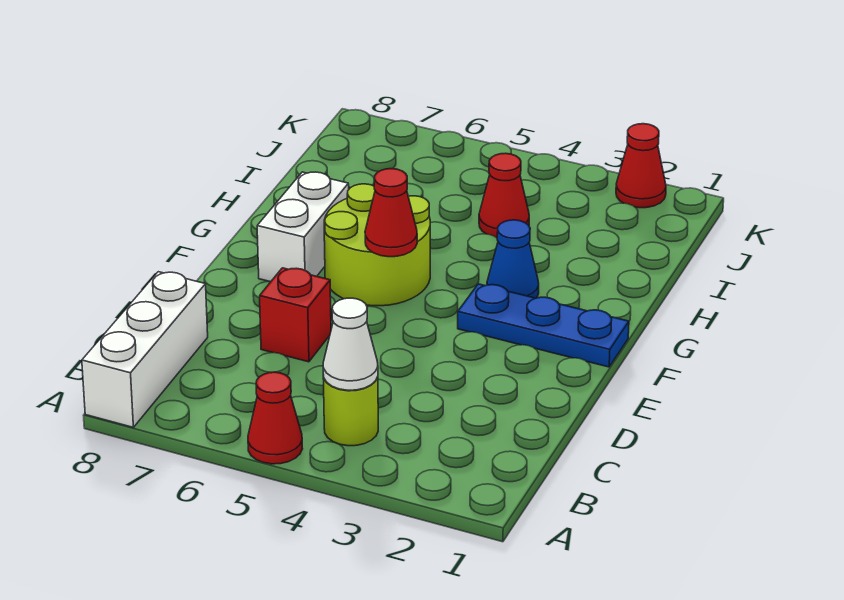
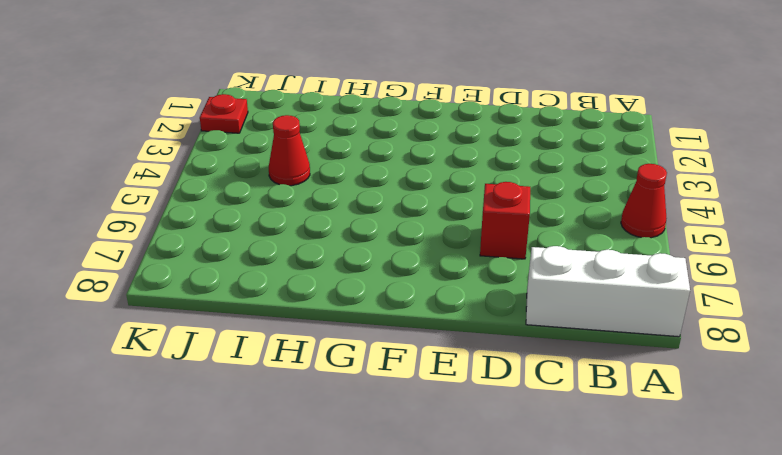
red plate K2 level 1 -> red cone K2 level 1
none -> lime round brick B4 level 1
none -> blue plate F1:F3 level 1
none -> lime round brick F5:G6 level 1

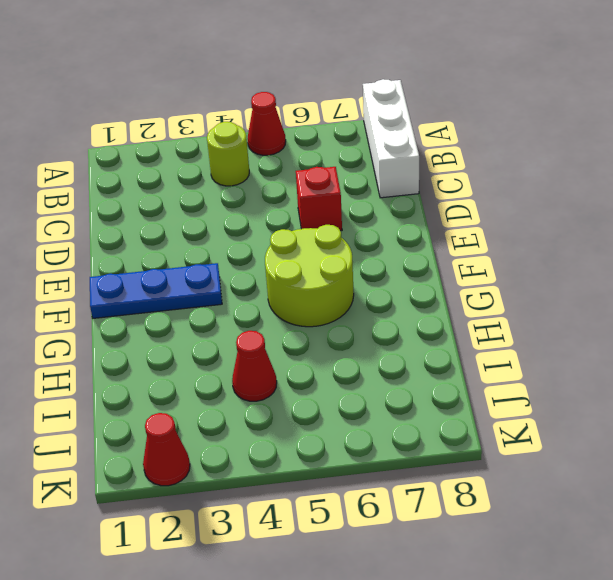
none -> white brick F7:G7 level 1
none -> blue cone G3 level 1
none -> white cone B4 level 2

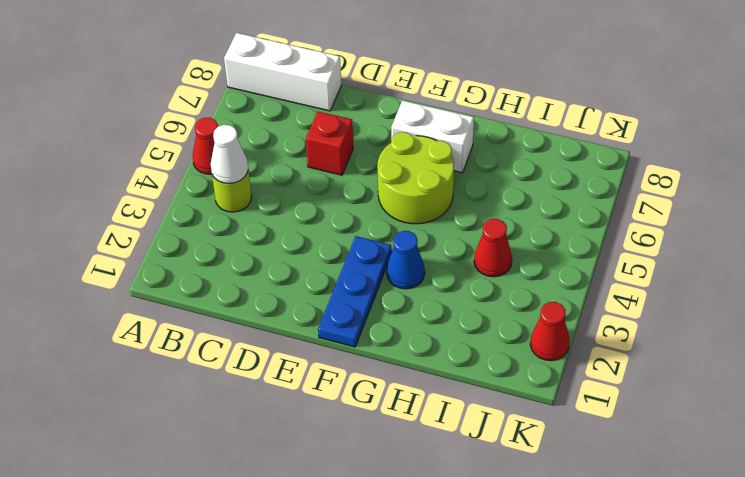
none -> red cone F5 level 2

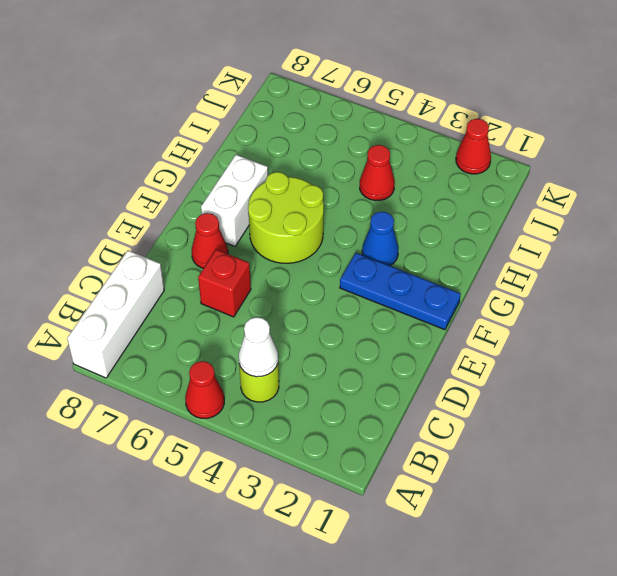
red cone E7 level 1 -> red cone F5 level 2

